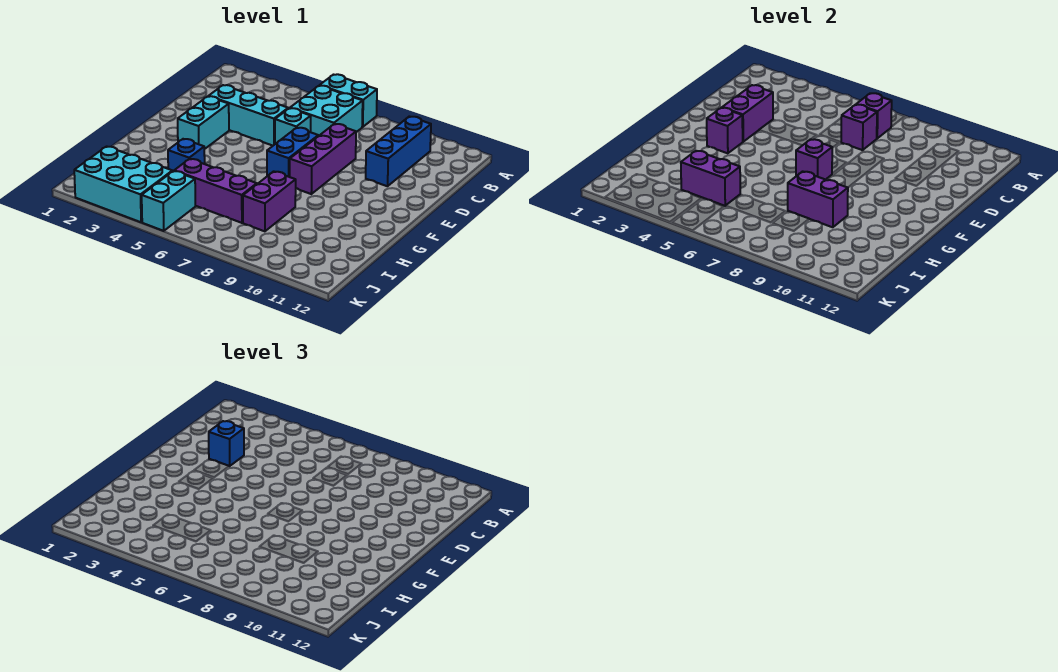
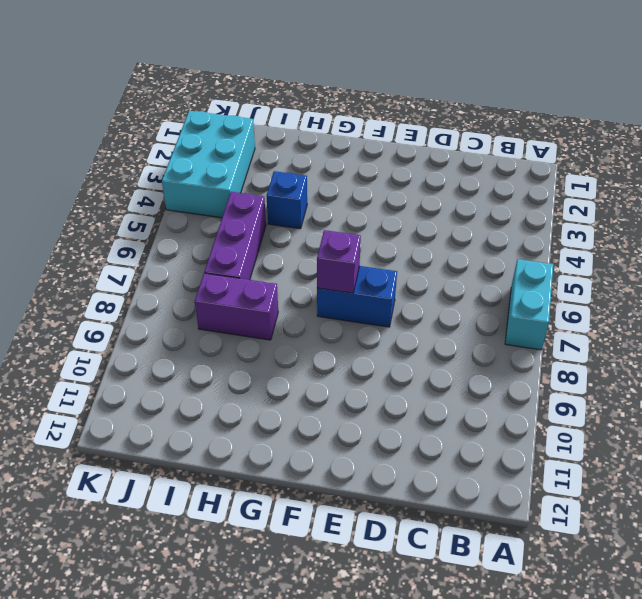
none -> cyan brick B6:C7 level 1
none -> blue brick B10:D10 level 1
none -> cyan brick D3:D5 level 1

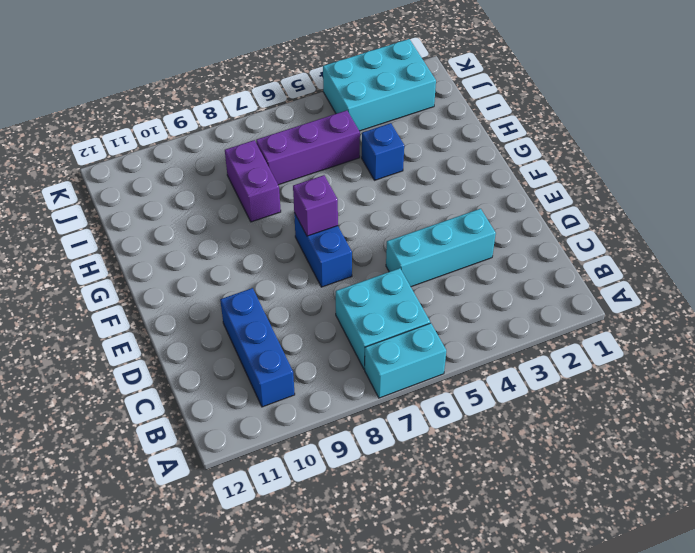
none -> cyan brick D6 level 1
none -> purple brick D8:F8 level 1
none -> cyan brick E3:F3 level 1

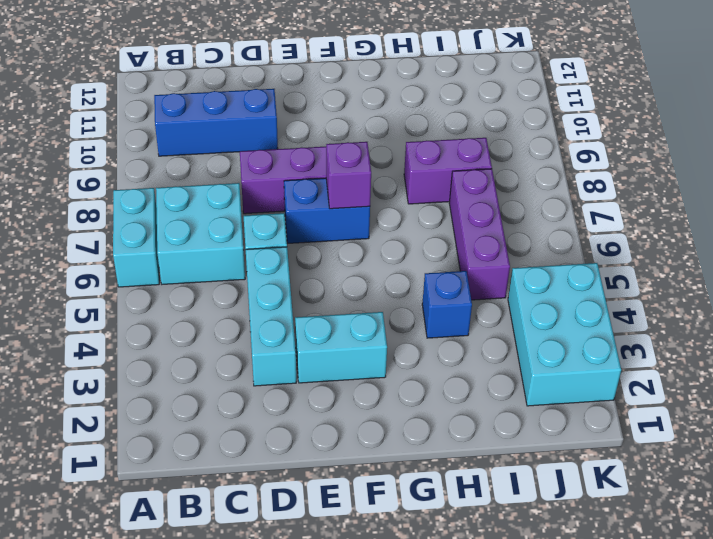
none -> cyan brick J5:K5 level 1
none -> purple brick B7 level 2
none -> purple brick C7 level 2

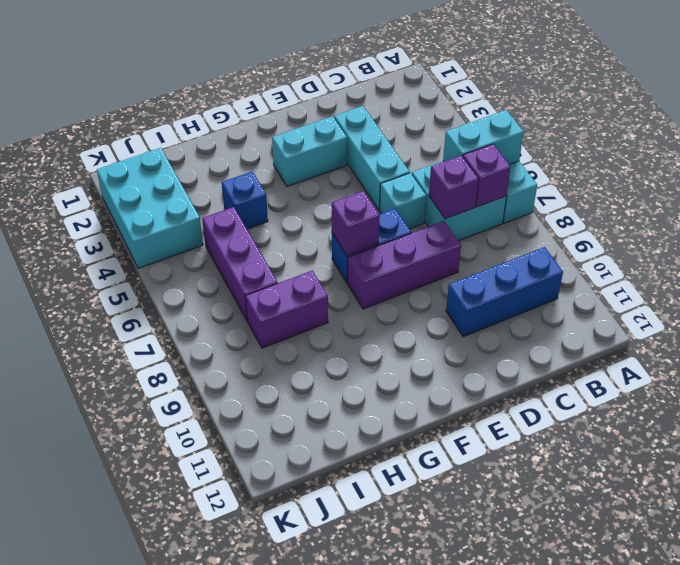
cyan brick A6:B6 level 2 -> cyan brick J5:K5 level 1
none -> purple brick D3:E3 level 2
none -> purple brick F3 level 2
none -> purple brick H8:H9 level 2

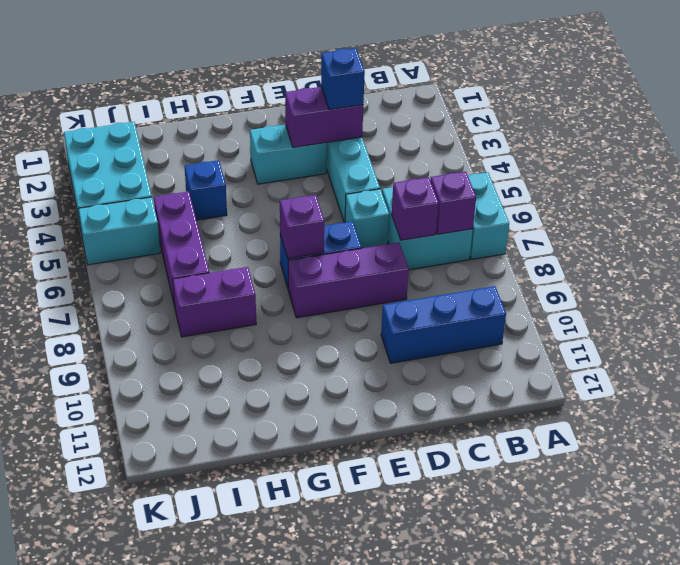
none -> purple brick F3 level 2
none -> purple brick H8:H9 level 2
none -> purple brick I4:I5 level 2

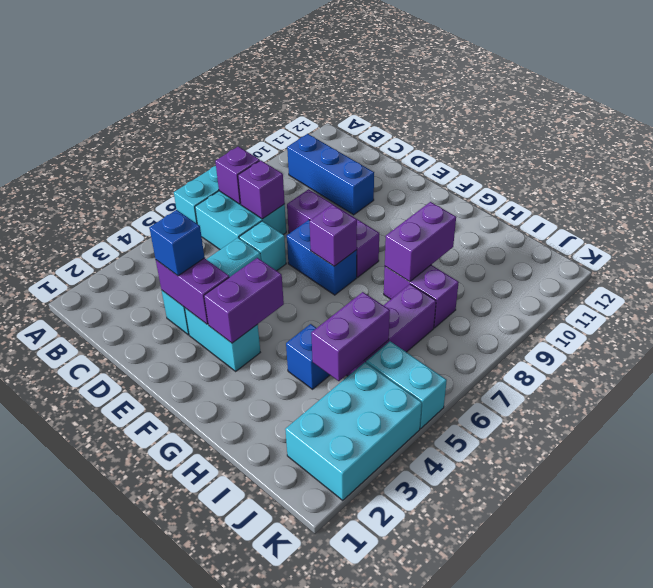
purple brick F3:F4 level 2 -> purple brick F3 level 2

